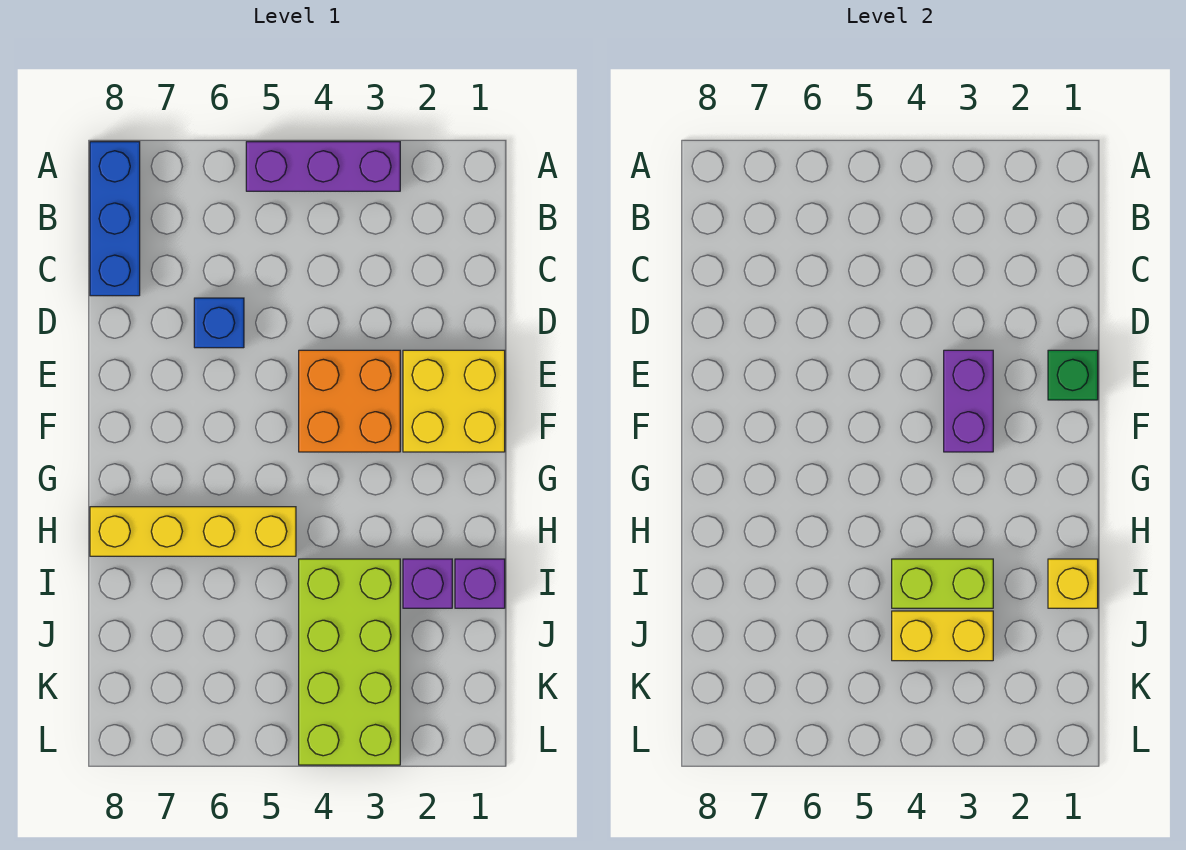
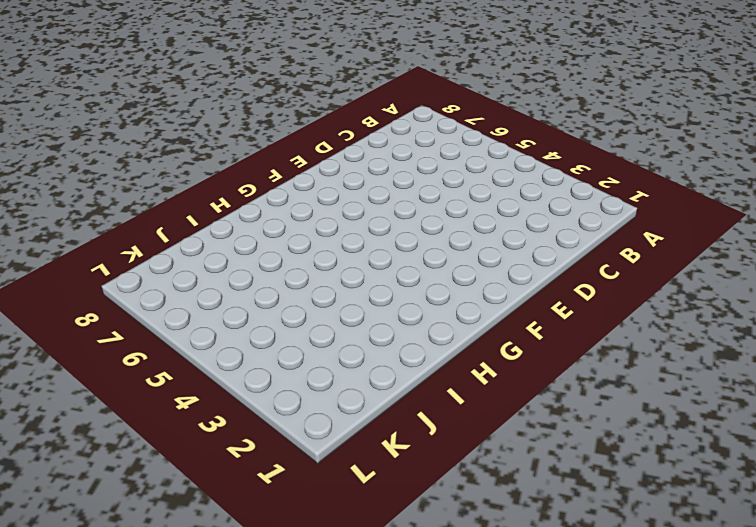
none -> purple brick A3:A5 level 1
none -> blue brick A8:C8 level 1
none -> blue brick D6 level 1

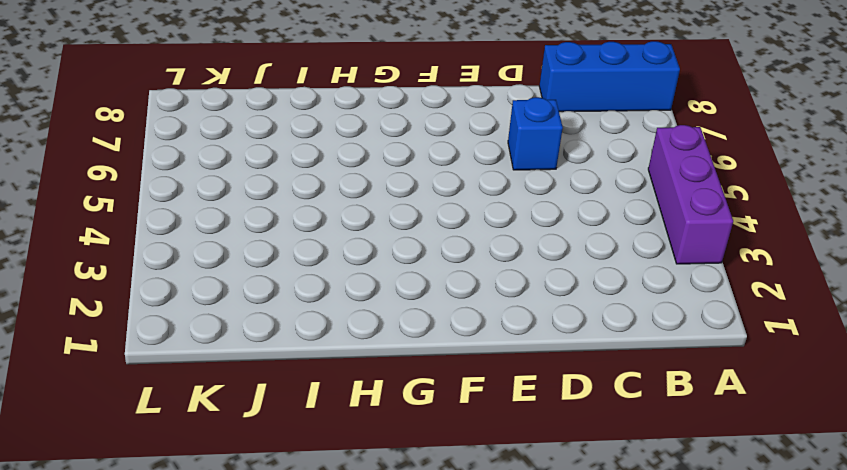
none -> yellow brick E1:F2 level 1
none -> orange brick E3:F4 level 1
none -> yellow brick H5:H8 level 1

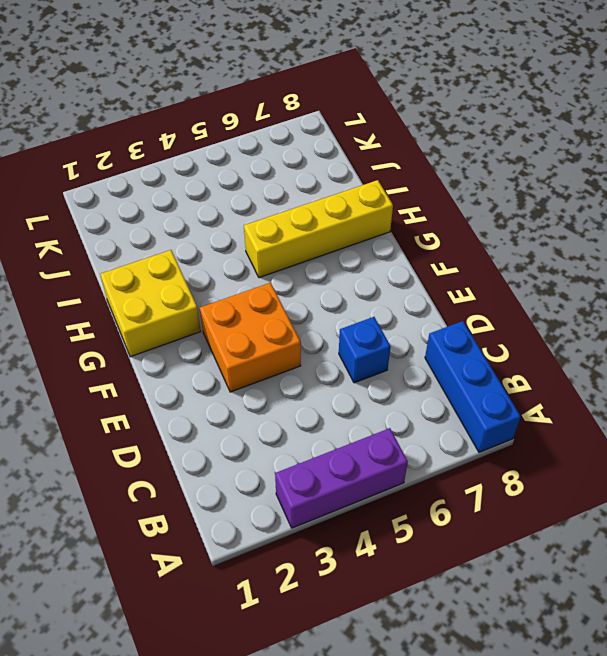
yellow brick G1:H2 level 1 -> yellow brick E1:F2 level 1
none -> purple brick I1 level 1
none -> purple brick I2 level 1
none -> lime brick I3:L4 level 1

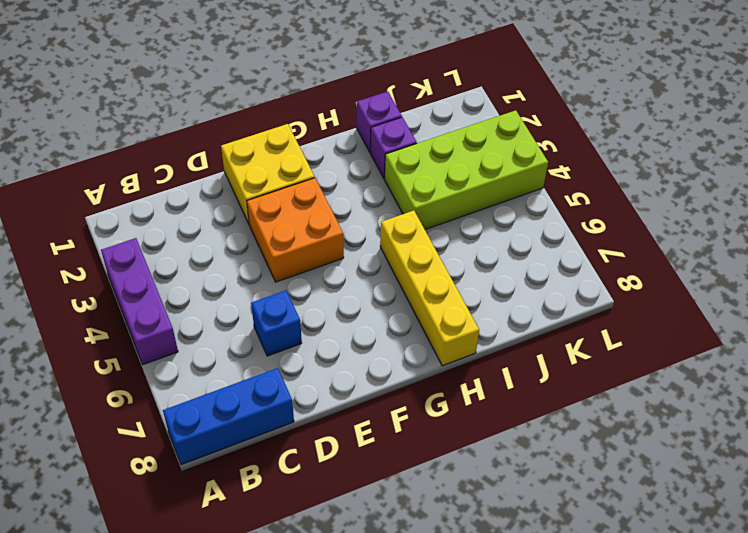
none -> green brick E1 level 2
none -> purple brick E3:F3 level 2
none -> yellow brick I1 level 2

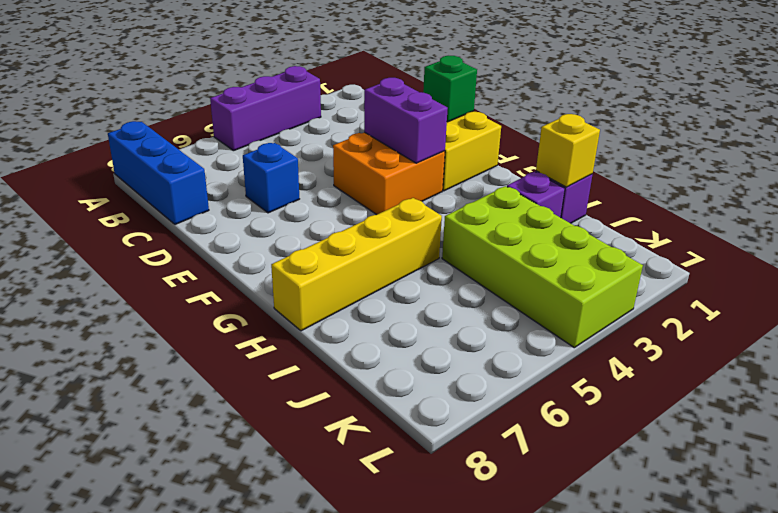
none -> lime brick I3:I4 level 2
none -> yellow brick J3:J4 level 2

